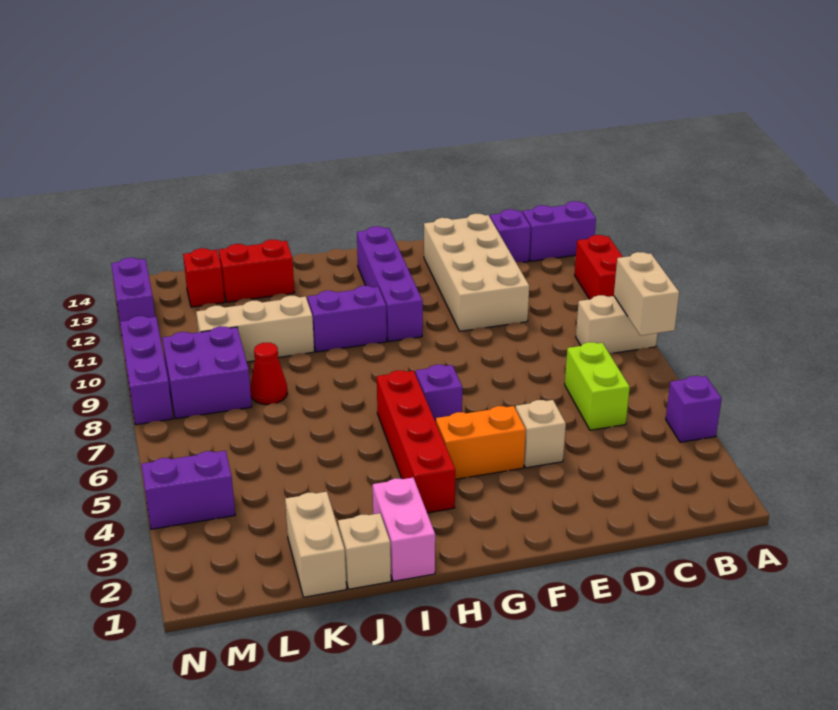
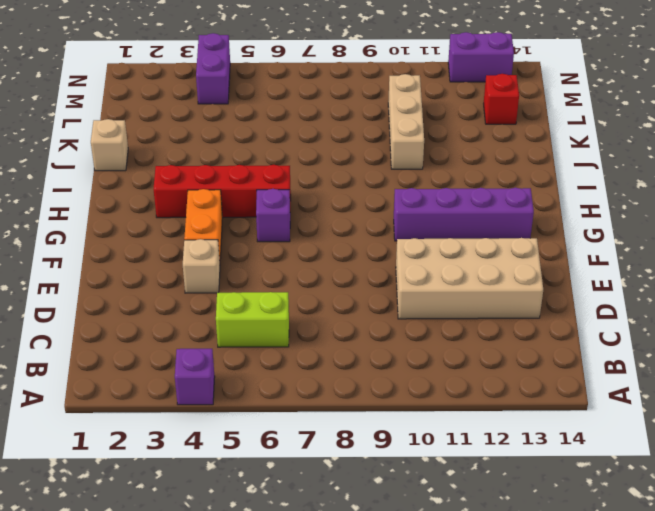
none -> tan brick A8:B8 level 1
none -> red brick A10:A11 level 1
none -> purple brick A13:B13 level 1

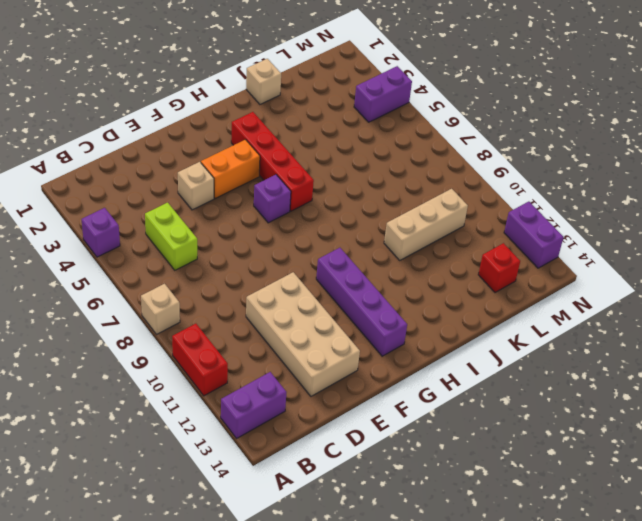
tan brick A8 level 1 -> tan brick A8:B8 level 1
none -> purple brick C13 level 1
none -> purple brick H10:I10 level 1
none -> pink brick I1:I2 level 1

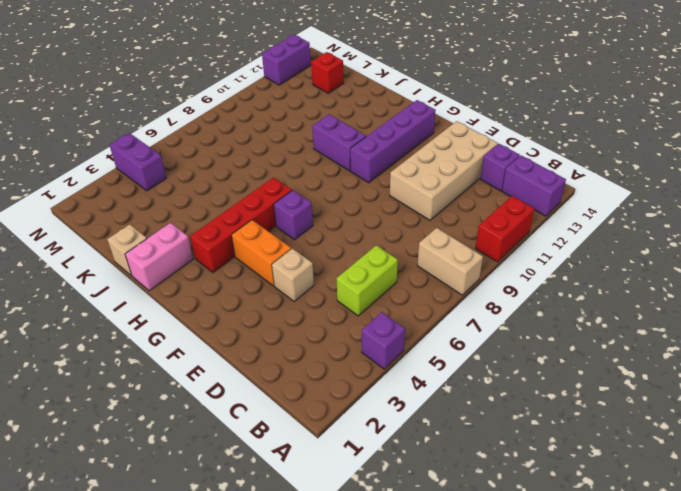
none -> tan brick J10:L10 level 1
none -> red brick J13:K13 level 1
none -> tan brick K1:K2 level 1

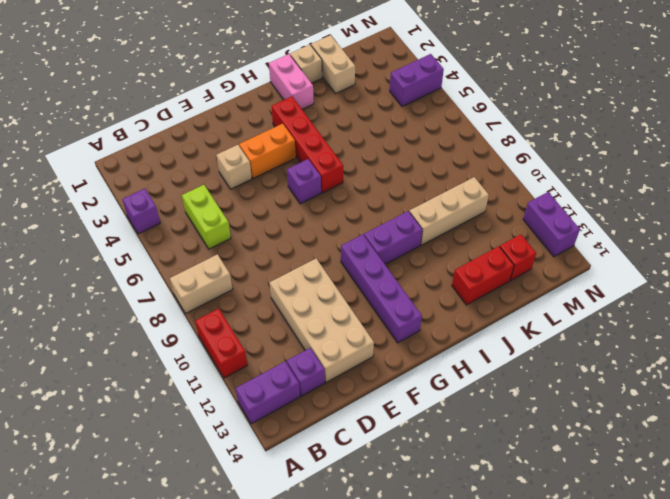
none -> red cone K8 level 1
none -> purple brick L8:M9 level 1
none -> purple brick N8:N10 level 1

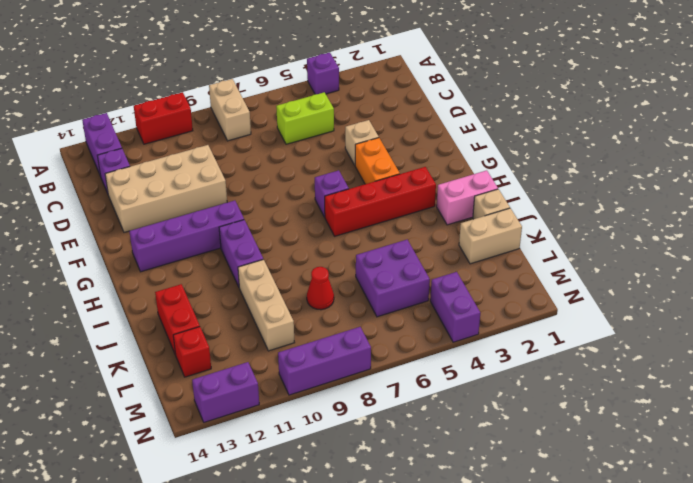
purple brick K5:L6 level 1 -> purple brick L8:M9 level 1
none -> tan brick A7:A8 level 2

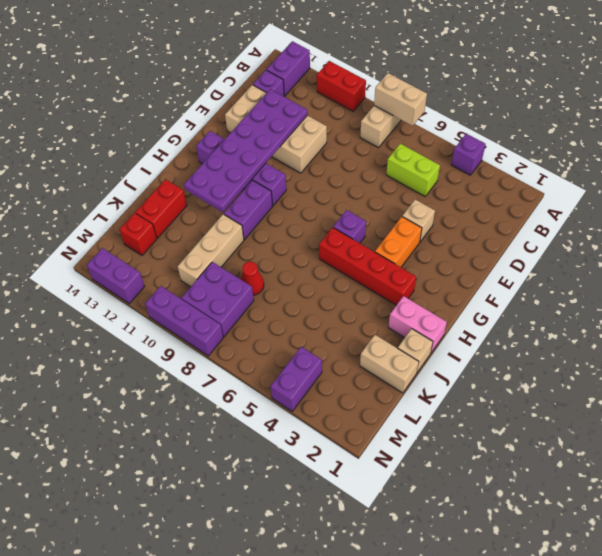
purple plate D11:I12 level 2 -> none

